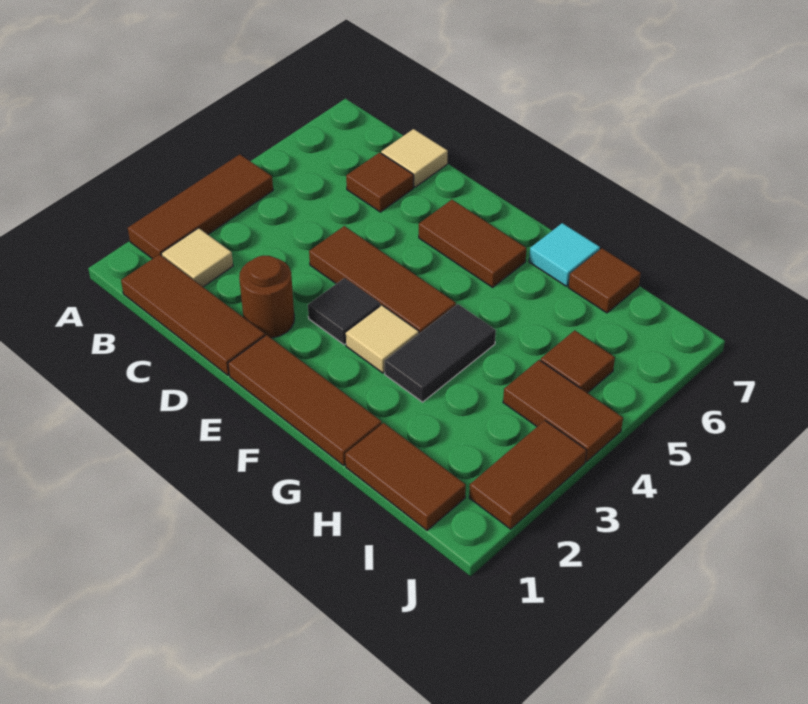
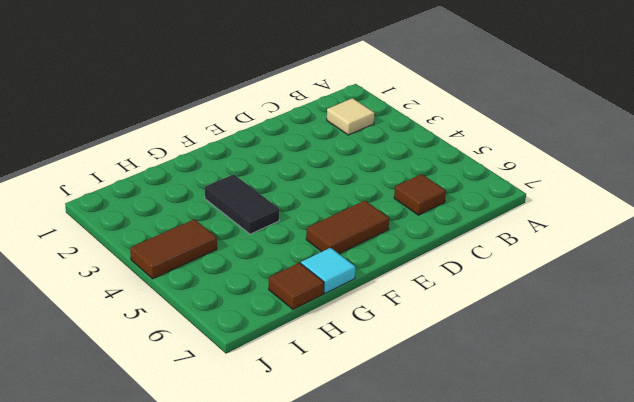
none -> brown tile A2:A4 level 1
none -> brown tile B1:D1 level 1
none -> tan tile C7 level 1

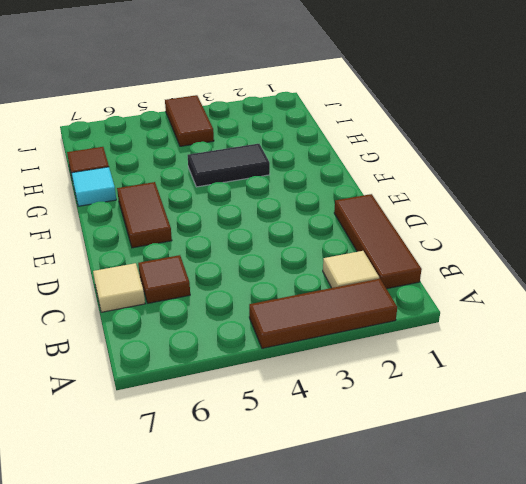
none -> brown round brick D2 level 1
none -> brown tile D4:F4 level 1
none -> brown tile E1:G1 level 1

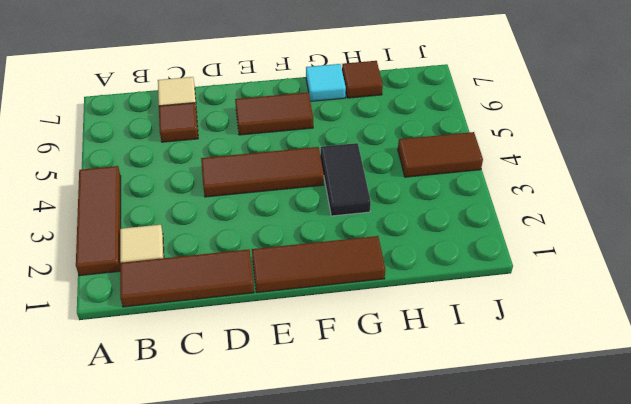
none -> brown round brick D2 level 1
none -> black tile E3 level 1
none -> tan tile F3 level 1

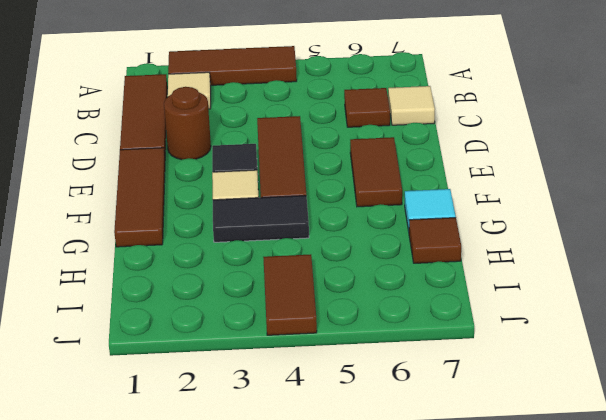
none -> brown tile H1:I1 level 1
none -> brown tile I5 level 1
none -> brown tile J2:J3 level 1

